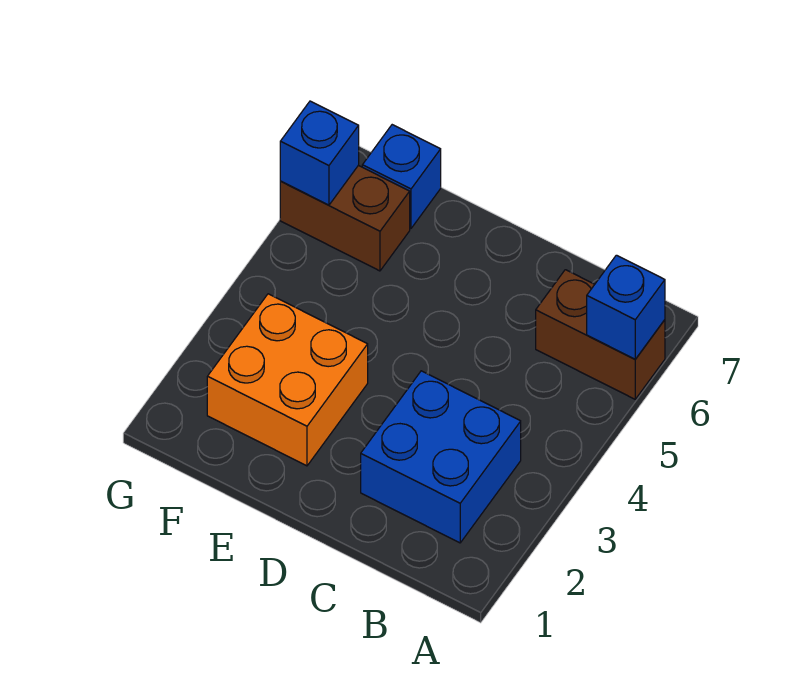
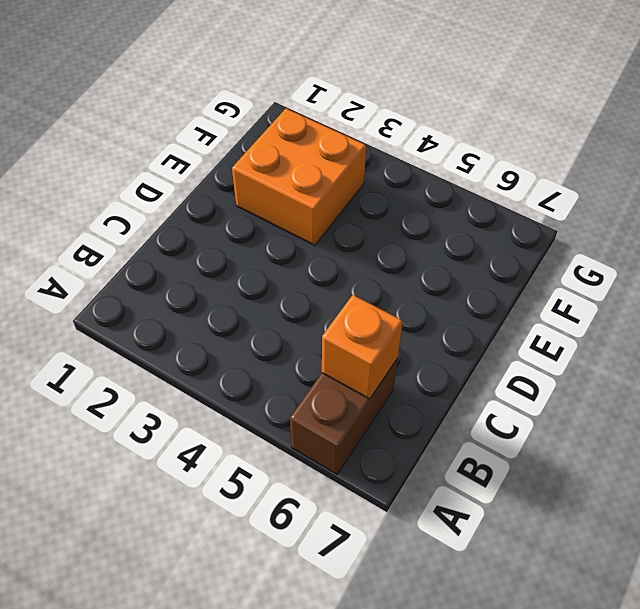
orange brick B6 level 2 -> none
none -> blue brick B2:C3 level 1
none -> brown brick F6:G6 level 1

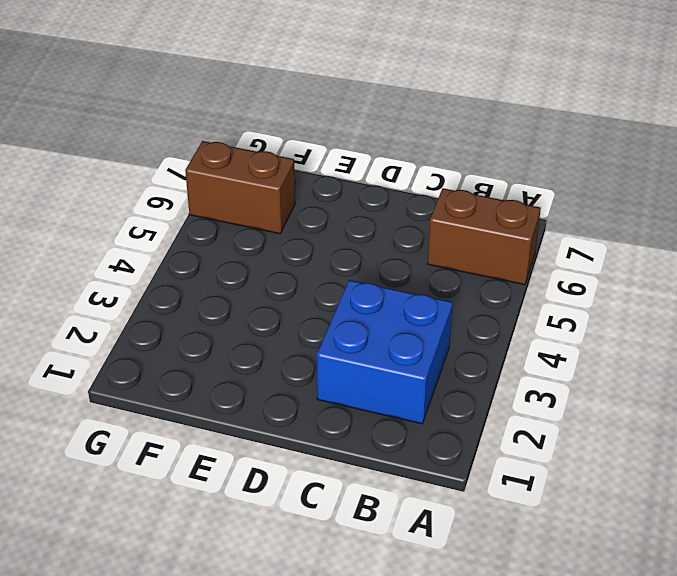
none -> orange brick E2:F3 level 1
none -> blue brick F7 level 1

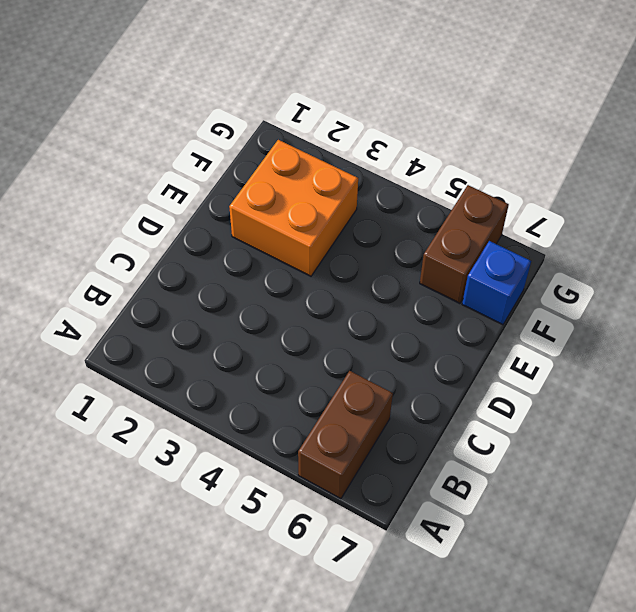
none -> blue brick B2:C3 level 1
none -> blue brick A6 level 2

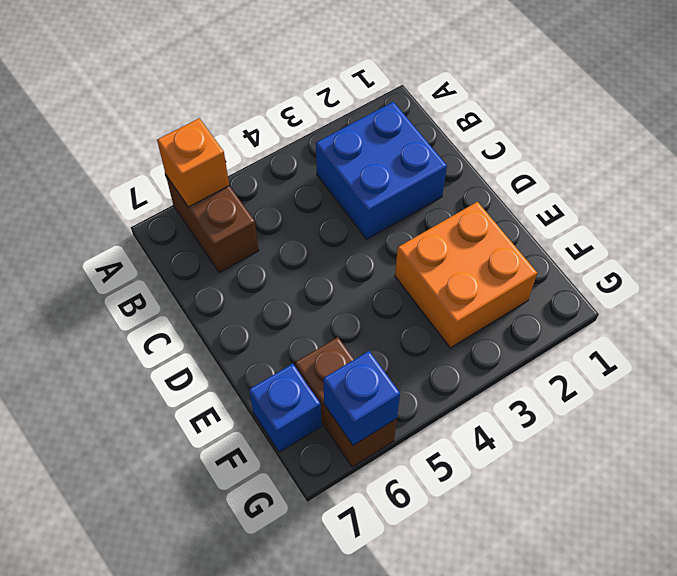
orange brick A6 level 2 -> blue brick A6 level 2

